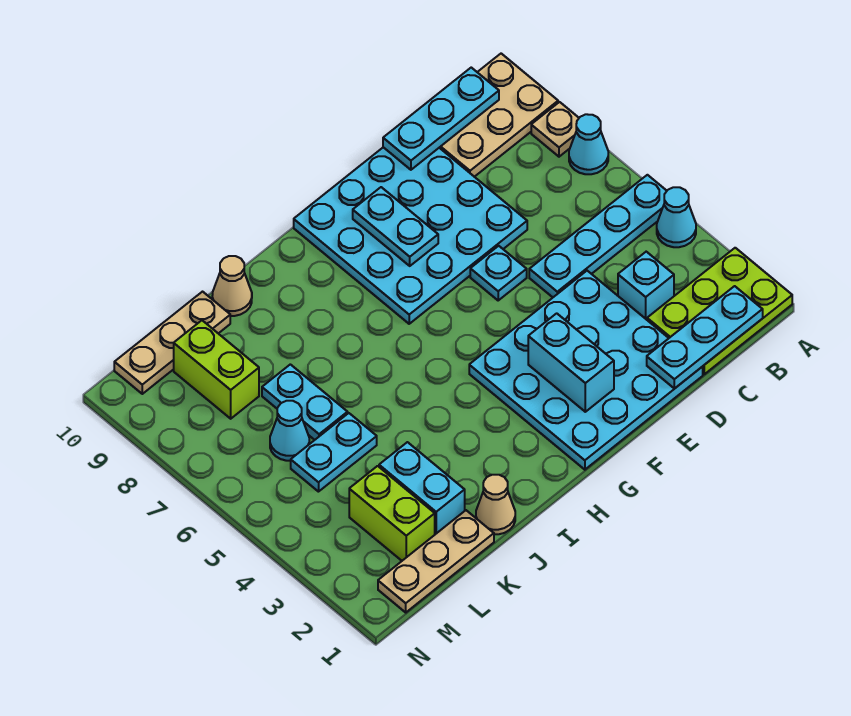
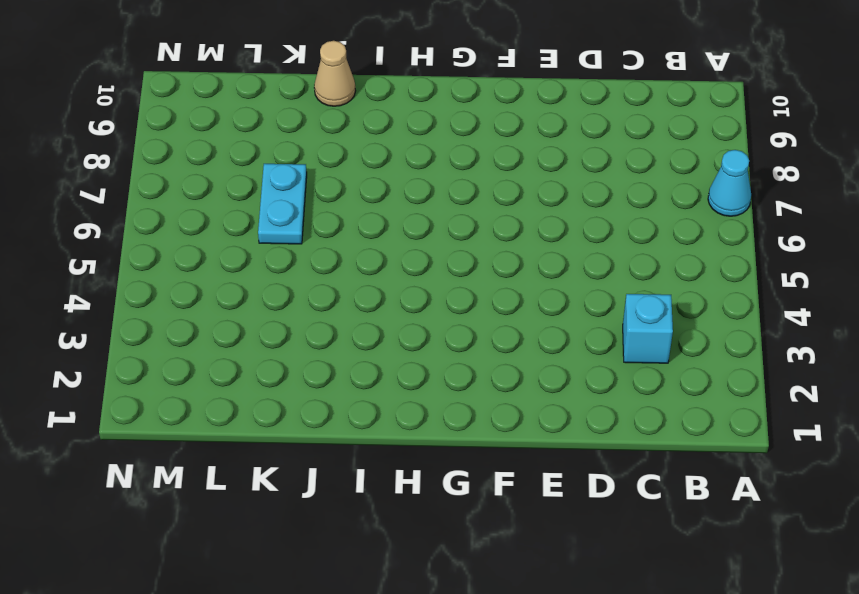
none -> lime plate A1:C2 level 1
none -> cyan cone A4 level 1
none -> cyan plate A5:D5 level 1

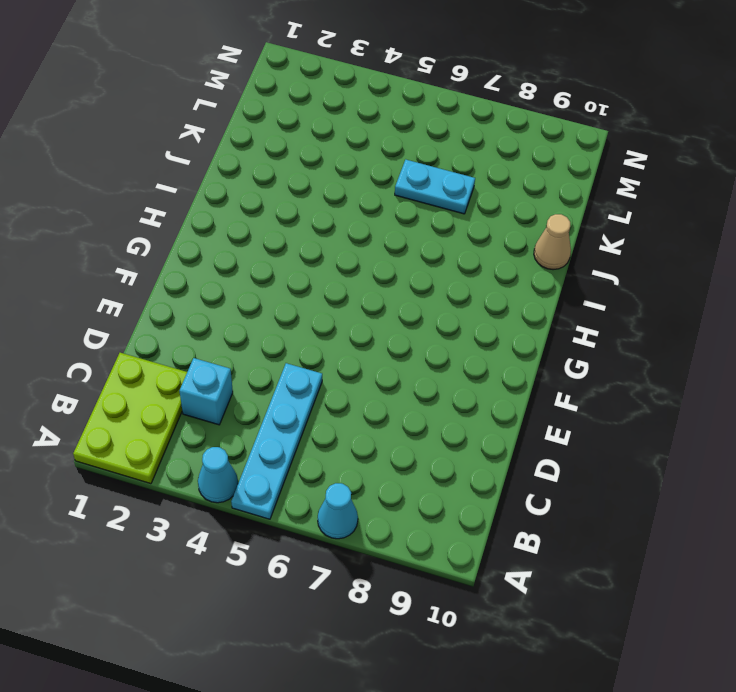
none -> tan plate A8 level 1
none -> tan plate A9:C10 level 1
none -> cyan plate D1:G4 level 1

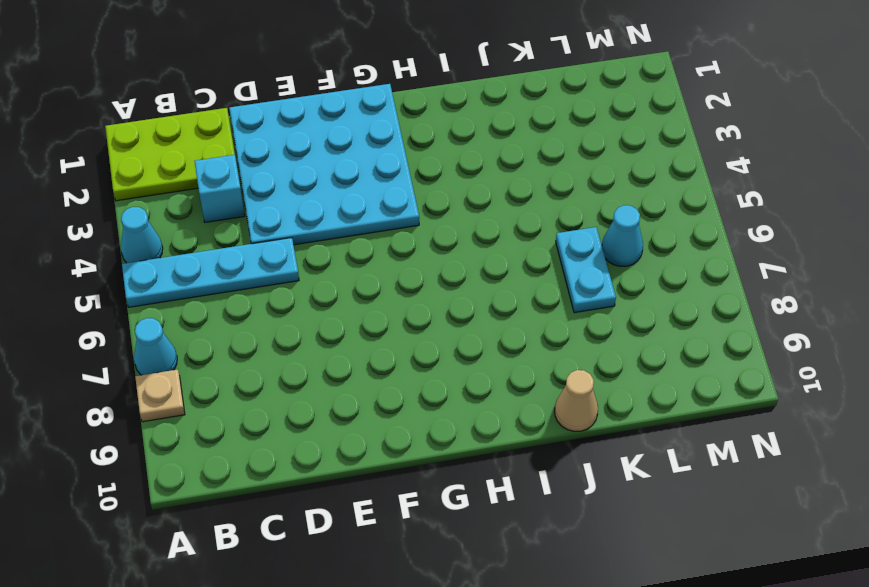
none -> tan plate A9:C10 level 1
none -> cyan plate D7:G10 level 1
none -> cyan plate E6 level 1

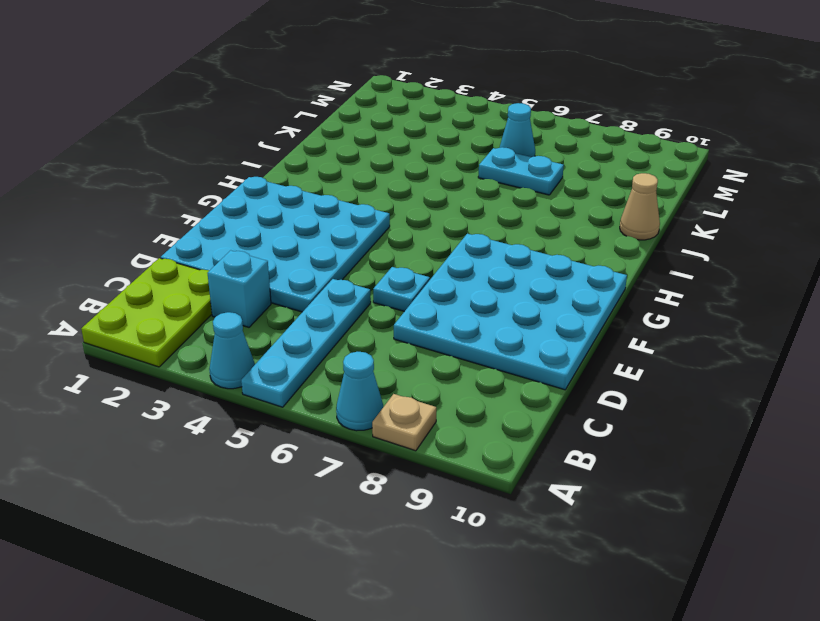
none -> tan plate A9:C10 level 1
none -> tan cone J1 level 1
none -> tan plate K1:M1 level 1

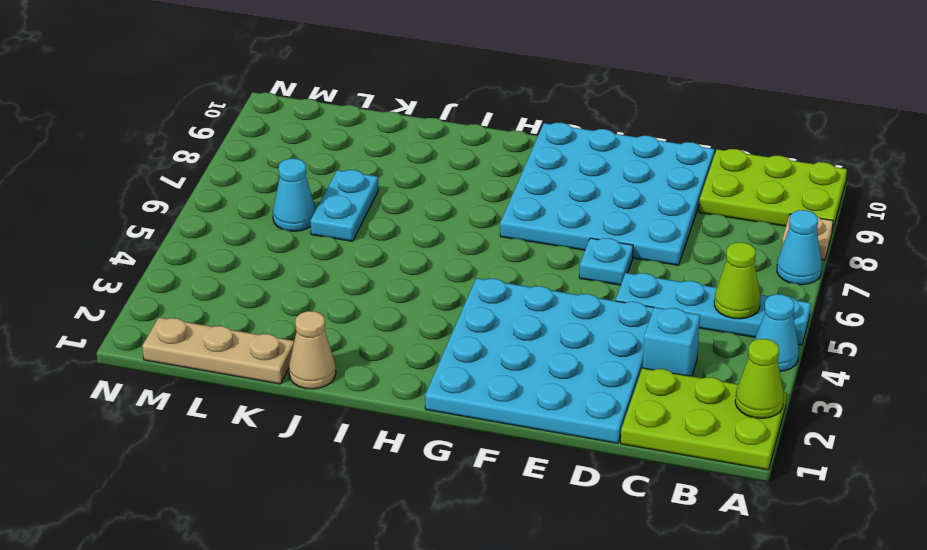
lime cone A2 level 2 -> none
lime plate A9:C10 level 1 -> tan plate A9:C10 level 1
lime cone B5 level 2 -> none
none -> tan cone J10 level 1
none -> cyan brick K2:K3 level 1
none -> cyan plate K5:L5 level 1

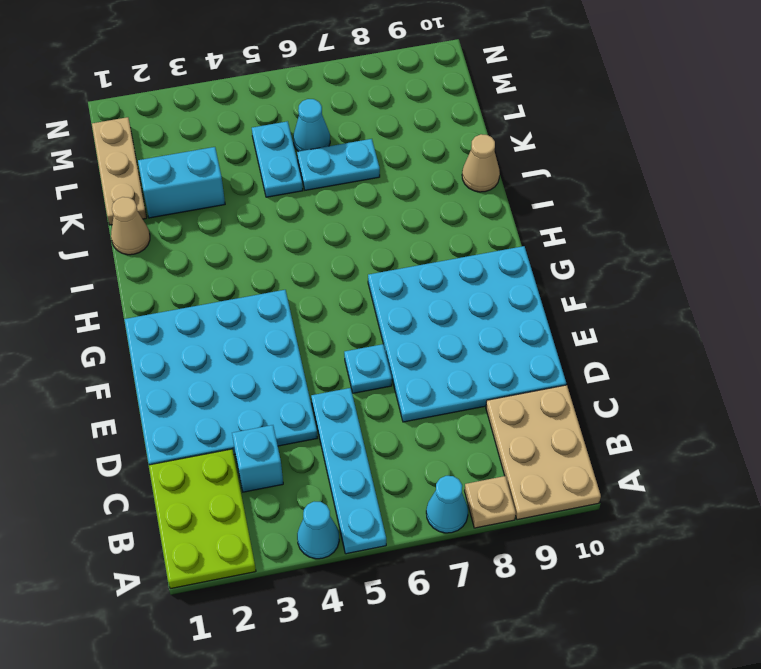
none -> tan plate K10:M10 level 1
none -> lime brick L2:L3 level 1
none -> lime brick L8:L9 level 1

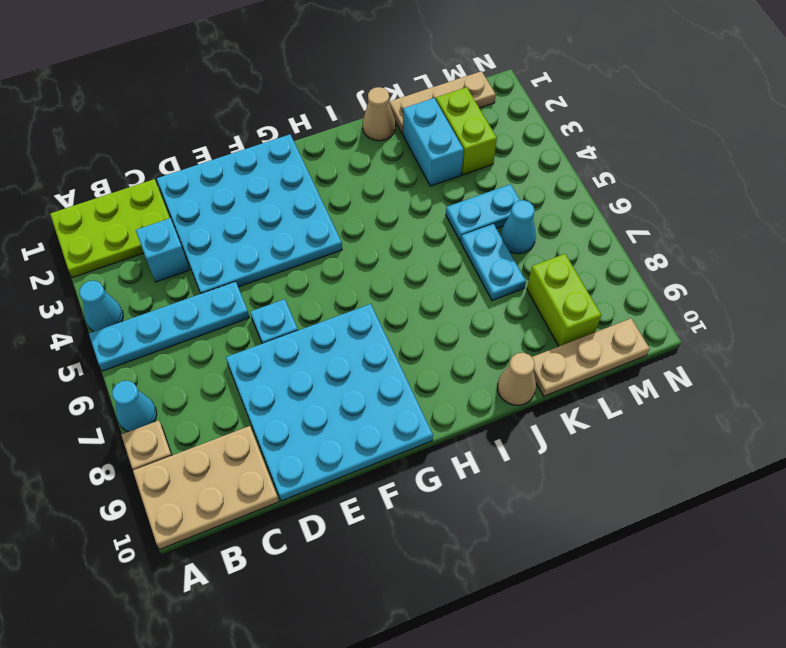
none -> cyan plate B1:D1 level 2
none -> cyan plate B10:D10 level 2
none -> cyan brick F2:F3 level 2

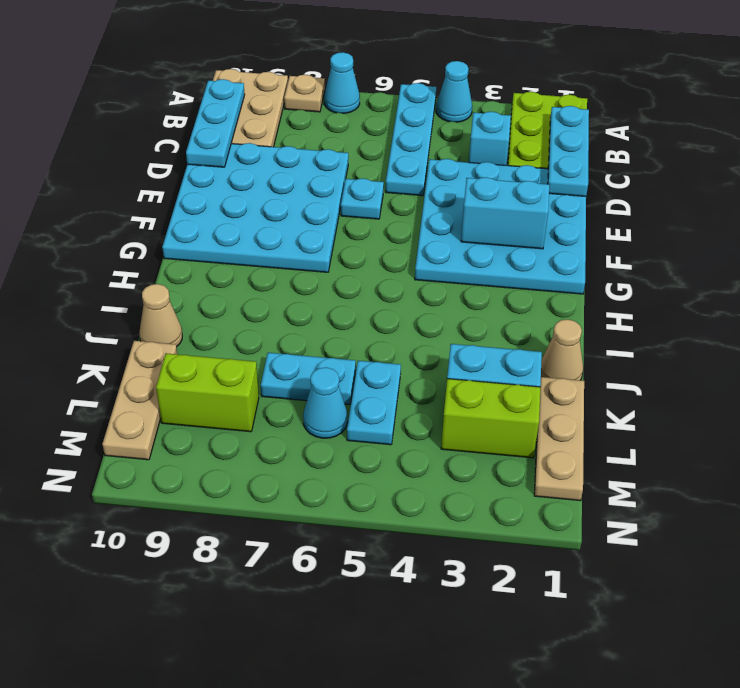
none -> cyan plate F8:F9 level 2

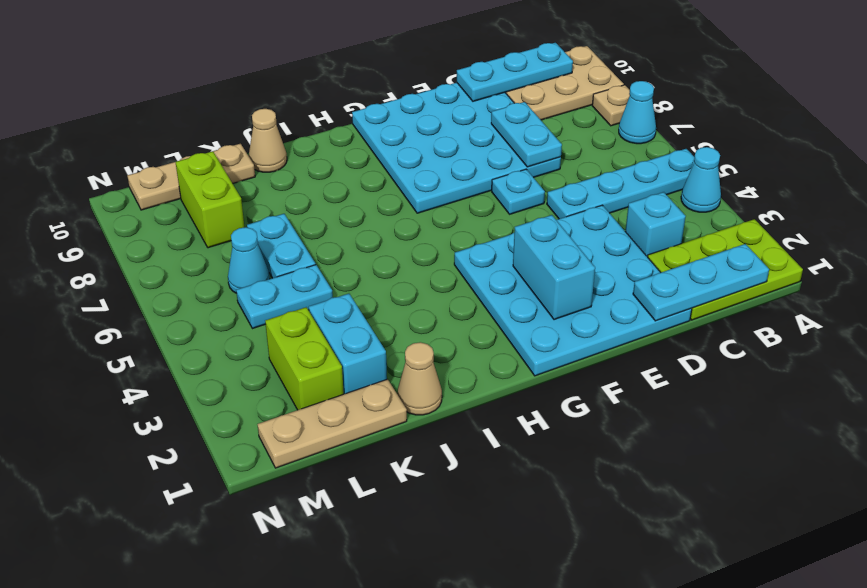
cyan plate D7:D8 level 2 -> cyan plate F8:F9 level 2

